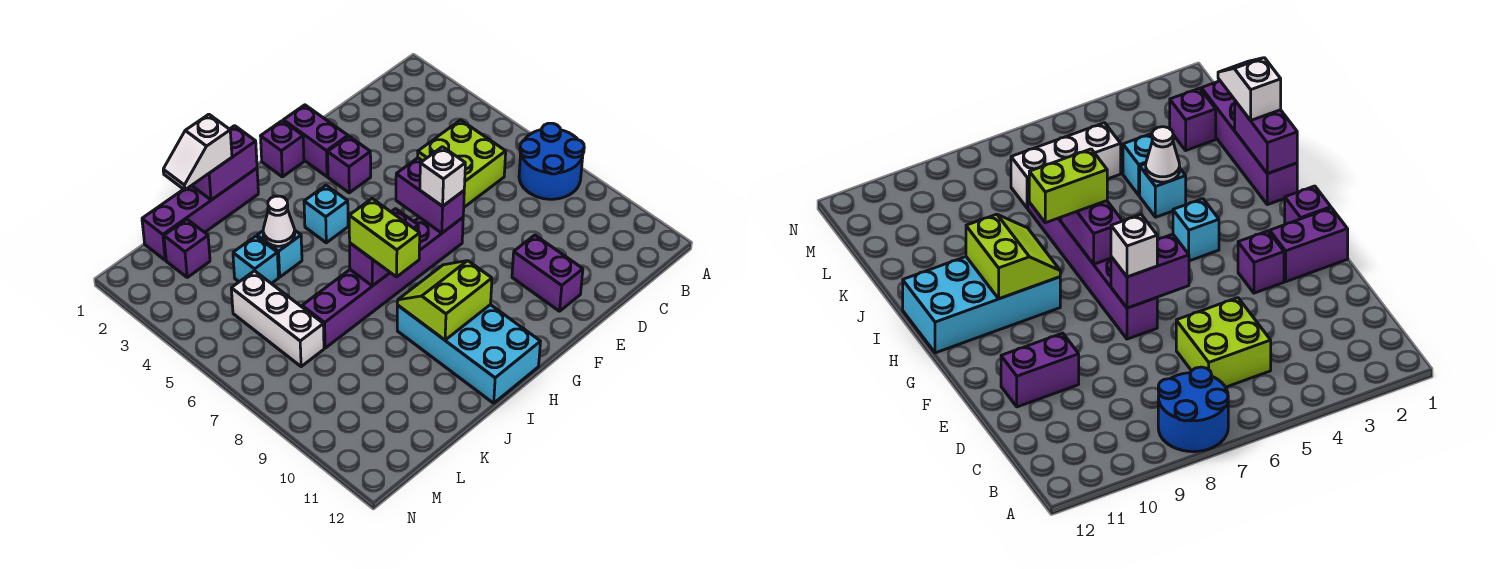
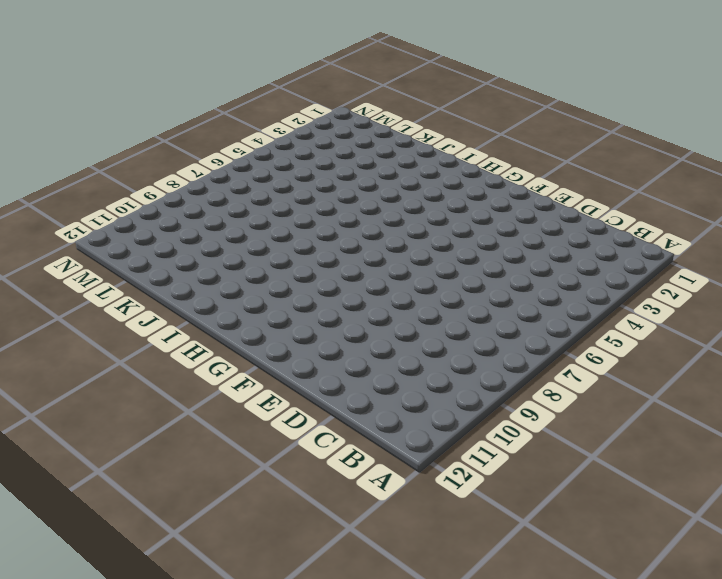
none -> blue round brick A7:B8 level 1
none -> lime brick C5:D6 level 1
none -> purple brick E10:E11 level 1

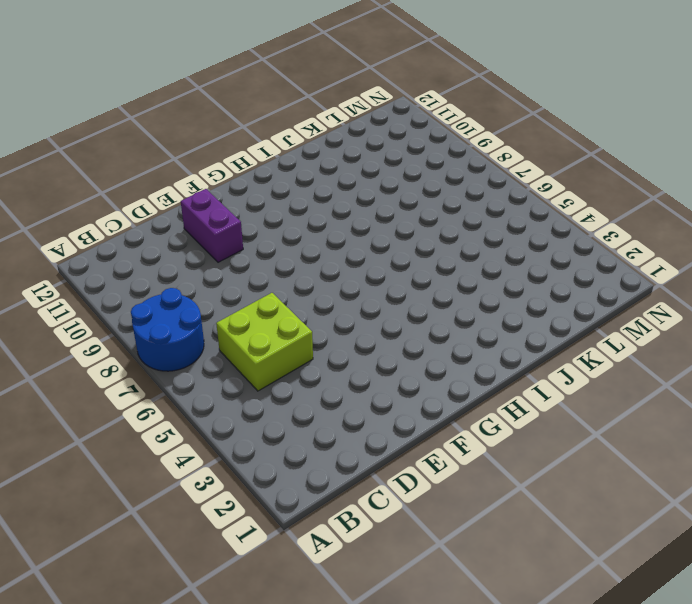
none -> purple brick F1:F2 level 1
none -> purple brick F3 level 1
none -> purple brick F7:K7 level 1

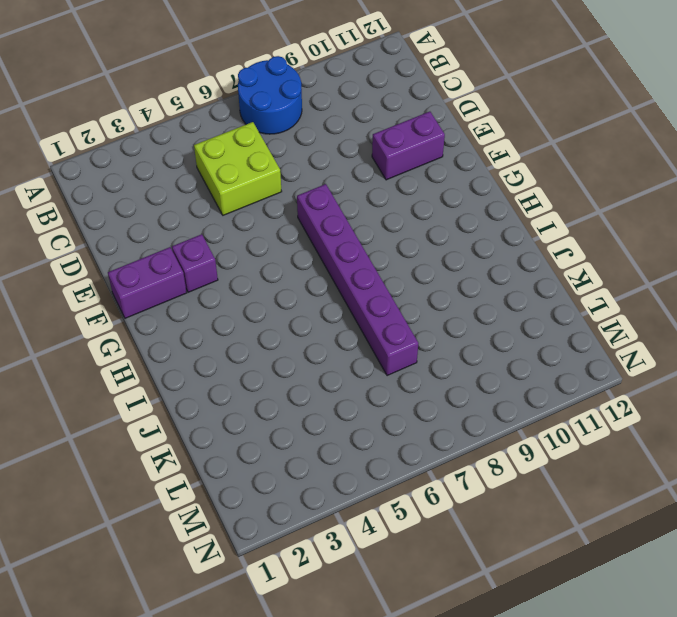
none -> purple brick G1 level 1
none -> cyan brick H4 level 1
none -> cyan brick H9:I12 level 1

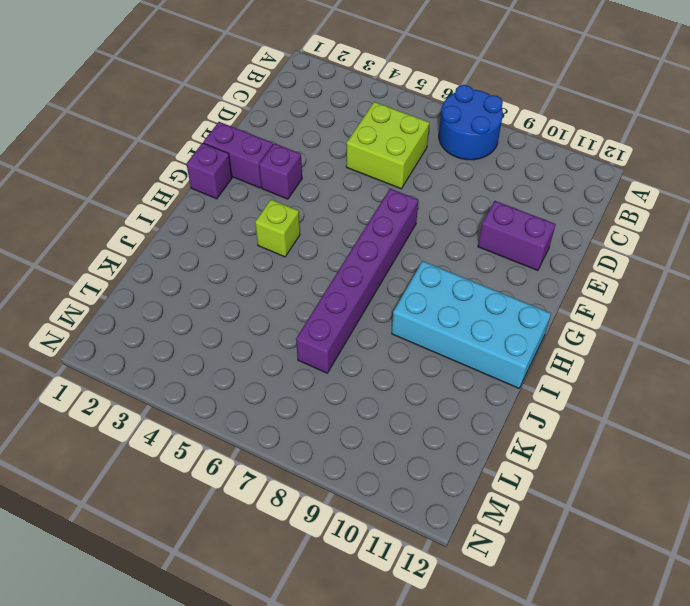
lime brick H4 level 1 -> cyan brick H4 level 1
none -> purple brick I1:L1 level 1
none -> cyan brick J4 level 1
none -> cyan brick K4 level 1

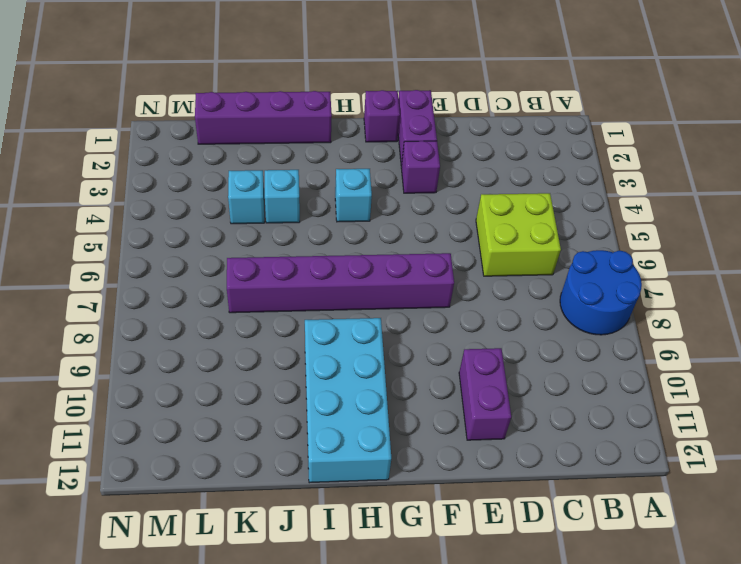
none -> purple brick L2 level 1
none -> white brick L5:L7 level 1
none -> purple brick F6:F7 level 2

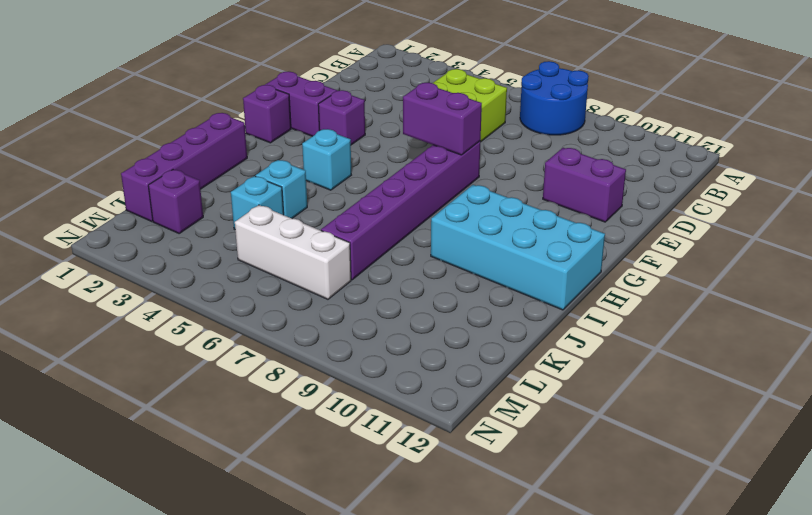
none -> purple brick H7:I7 level 2
none -> lime slope H9:I10 level 2 top 10
none -> purple brick I1:J1 level 2

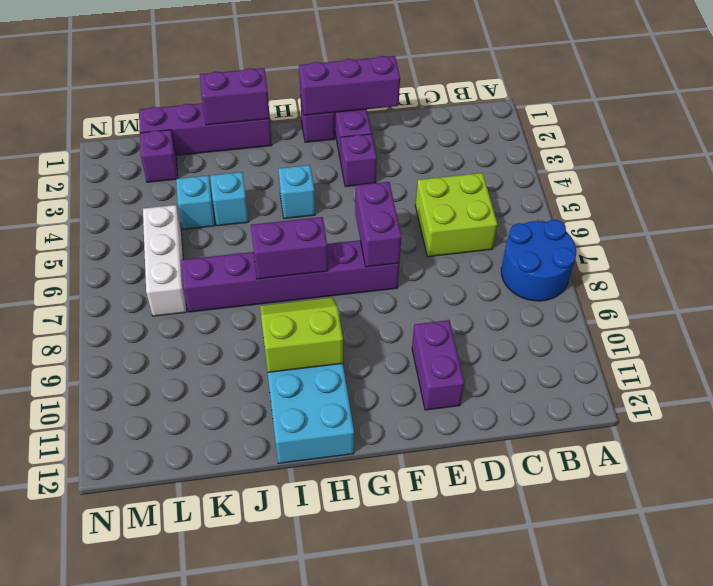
purple brick E1:G1 level 2 -> none
none -> white cone J4 level 2
none -> white brick F7 level 3
none -> lime brick I7:I8 level 3

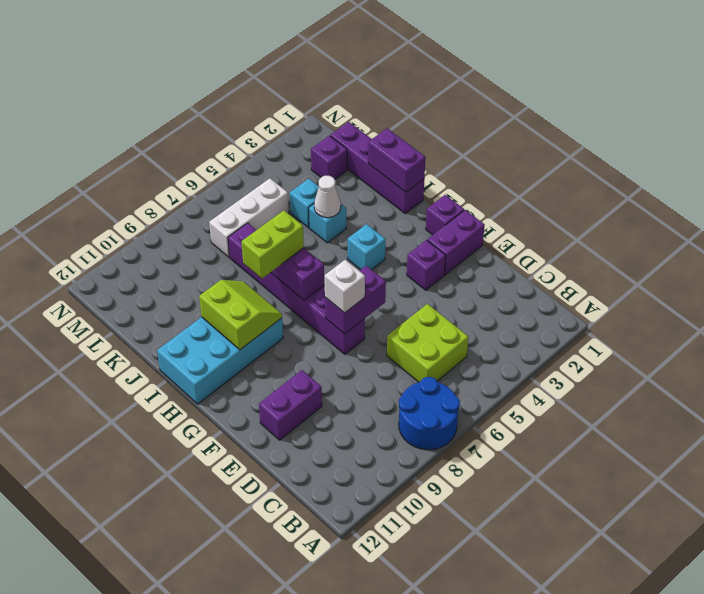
none -> white slope J1:K1 level 3 top J

